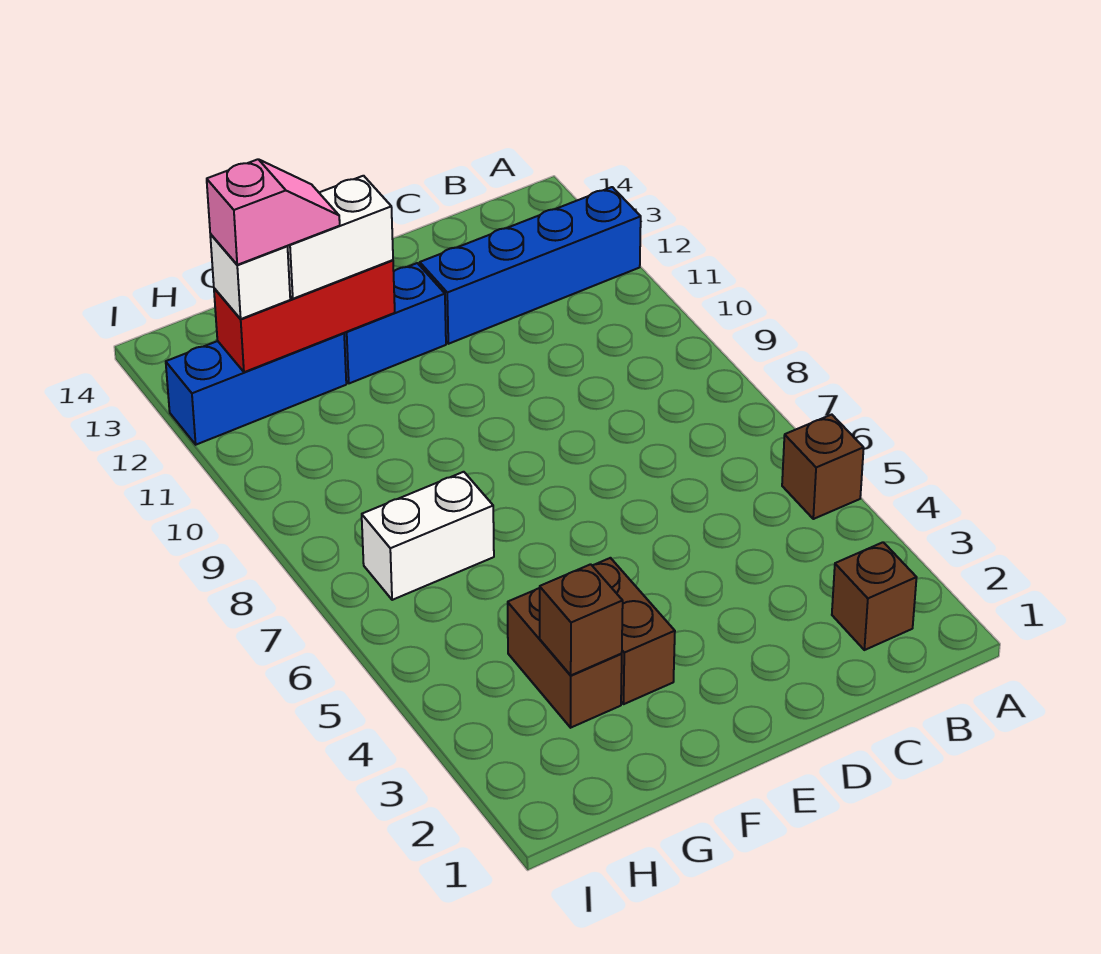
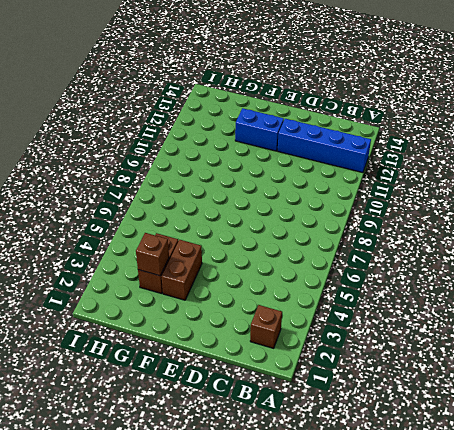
none -> brown brick A5 level 1
none -> white brick G7:H7 level 1
none -> blue brick G12:I12 level 1

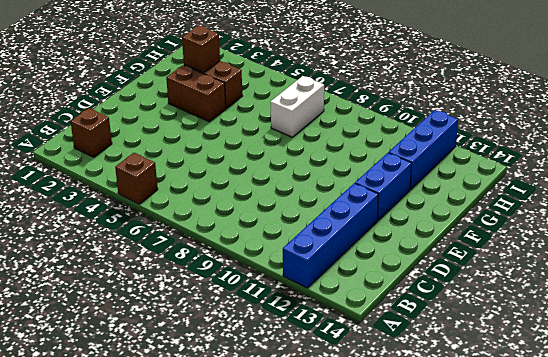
none -> red brick F12:H12 level 2
none -> white brick F12:G12 level 3
none -> white brick H12 level 3

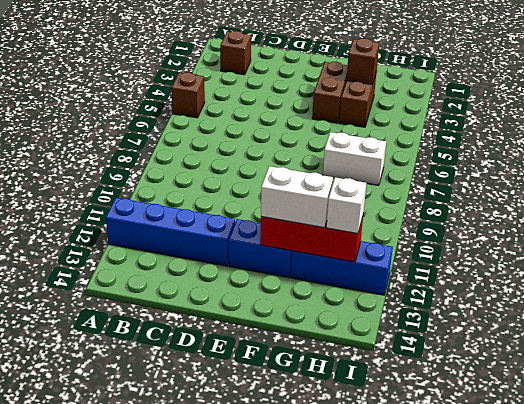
none -> pink slope G12:H12 level 4 top H

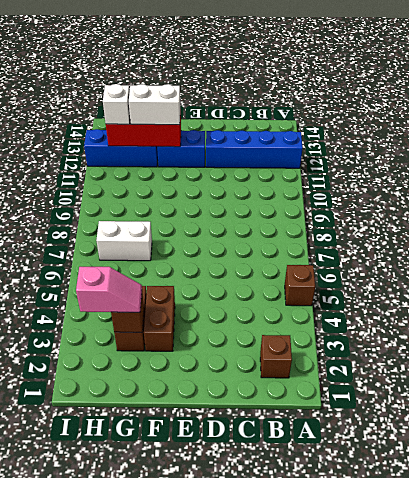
pink slope G3:H3 level 3 top H -> pink slope G12:H12 level 4 top H

